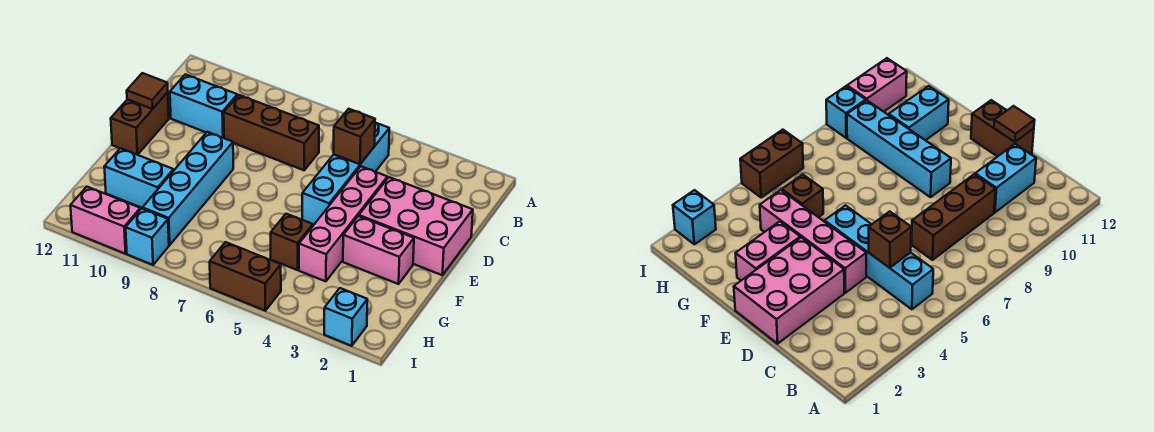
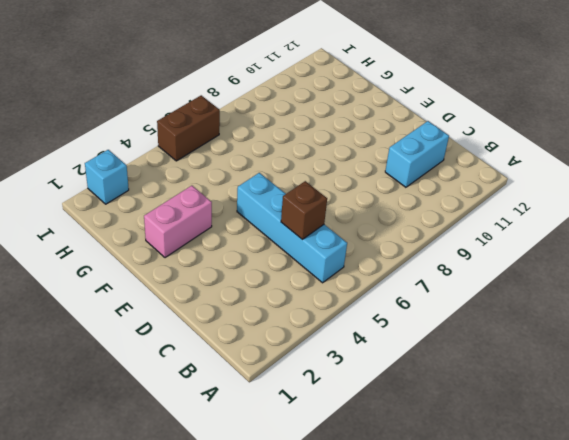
none -> brown brick C7:C9 level 1
none -> pink brick D1:E3 level 1
none -> pink brick D4:G4 level 1

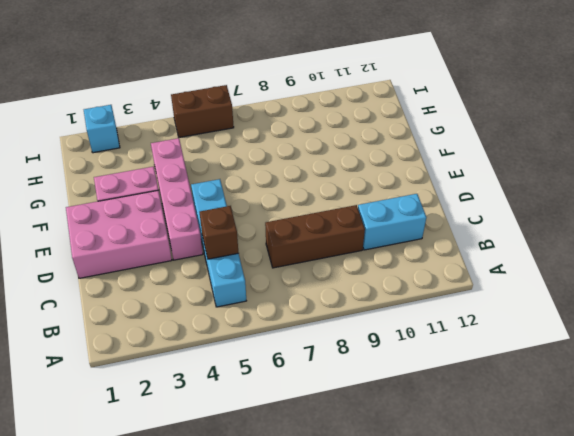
none -> brown brick D12:E12 level 1
none -> cyan brick E9:H9 level 1
none -> brown brick G5 level 1

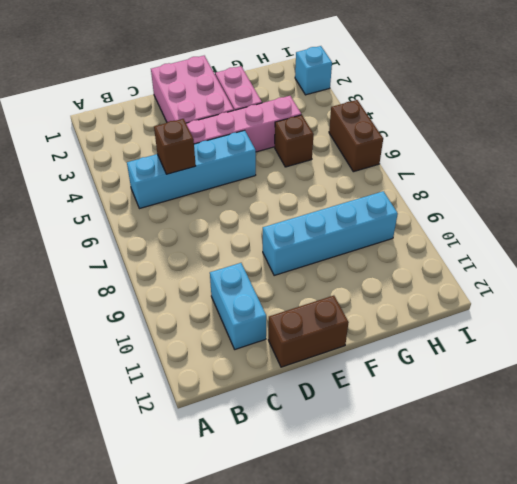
none -> brown brick C7:C9 level 1
none -> cyan brick G10:G11 level 1
none -> cyan brick I9 level 1

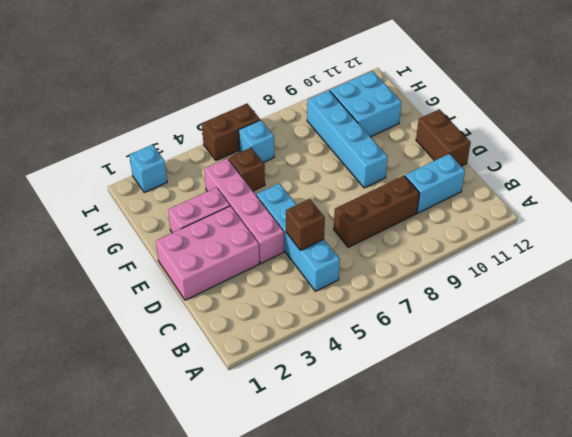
cyan brick G10:H11 level 1 -> cyan brick G10:G11 level 1
cyan brick H6 level 1 -> cyan brick I9 level 1
none -> pink brick I10:I11 level 1
none -> brown tile D12 level 2

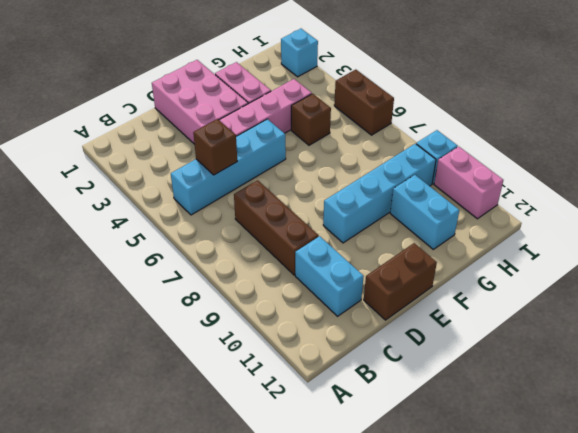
none -> brown tile D12 level 2

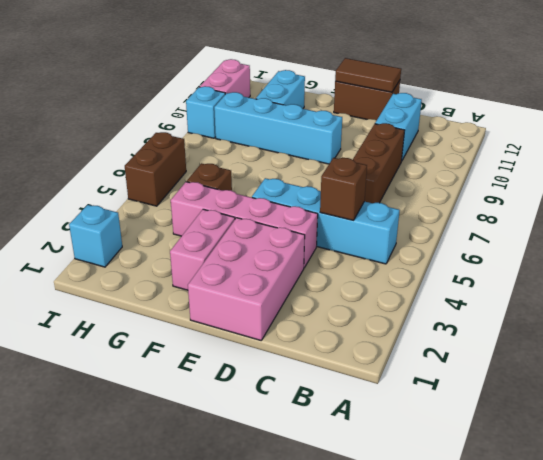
brown tile D12:E12 level 2 -> brown tile D12 level 2

